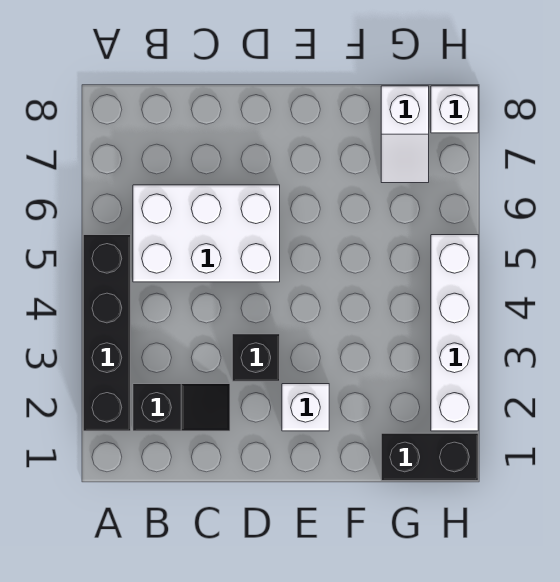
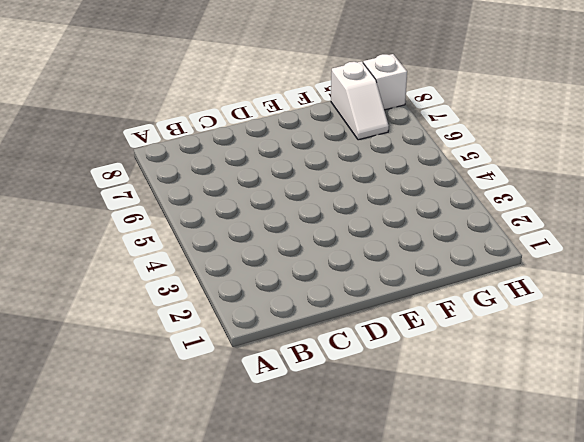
none -> black brick A2:A5 level 1
none -> black slope B2:C2 level 1 top B

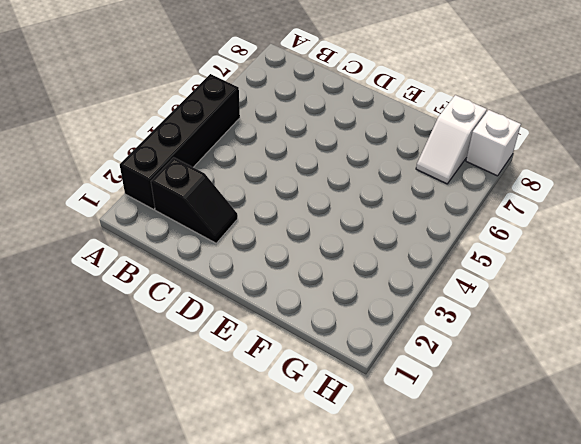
none -> white brick B5:D6 level 1
none -> black brick D3 level 1

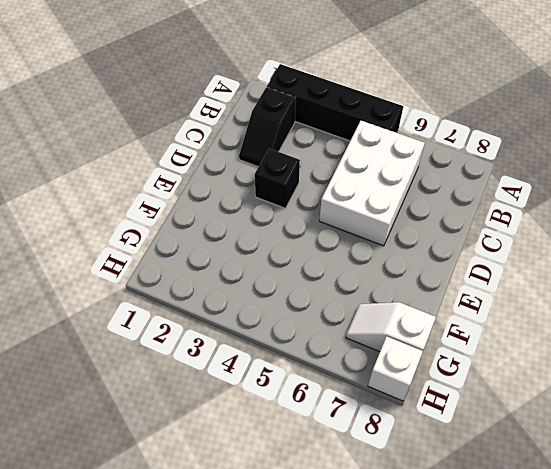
none -> white brick E2 level 1
none -> black brick G1:H1 level 1

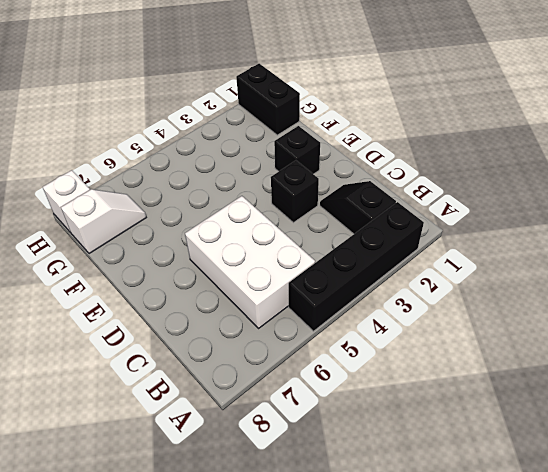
black brick E2 level 1 -> white brick E2 level 1
none -> white brick H2:H5 level 1

